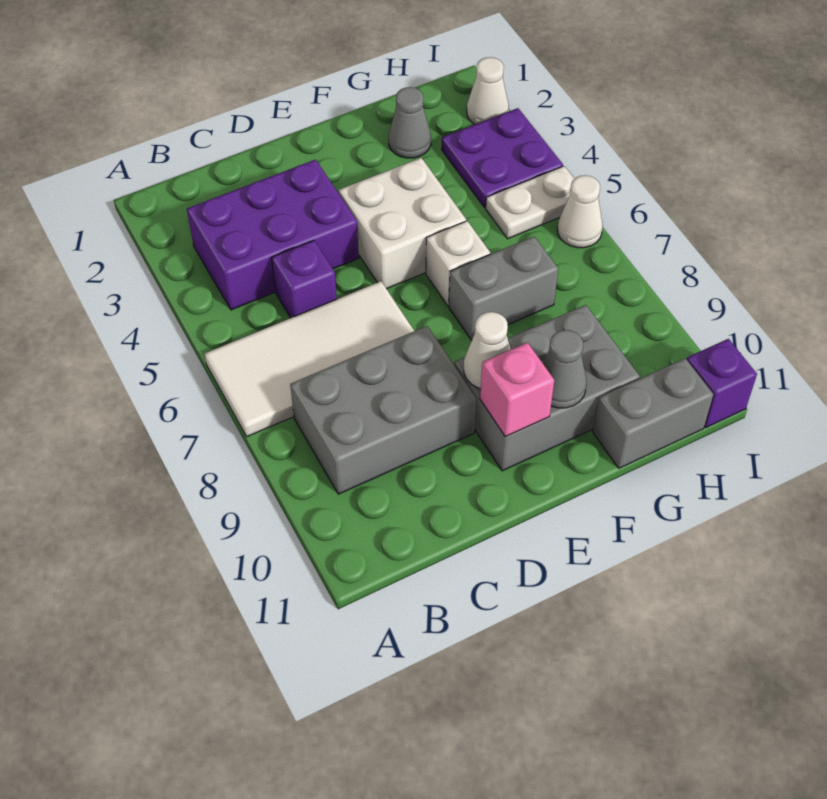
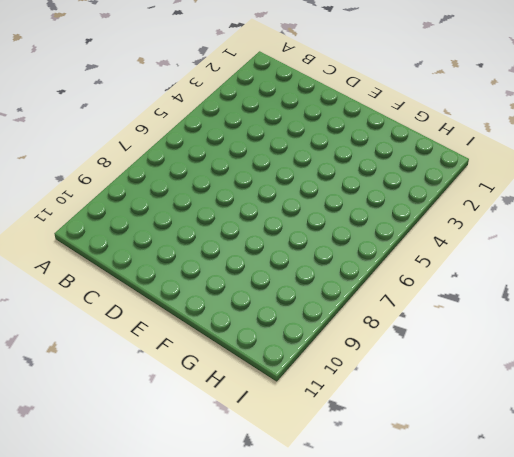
none -> white tile A6:D7 level 1
none -> purple brick B3:D4 level 1
none -> grey brick B8:D9 level 1

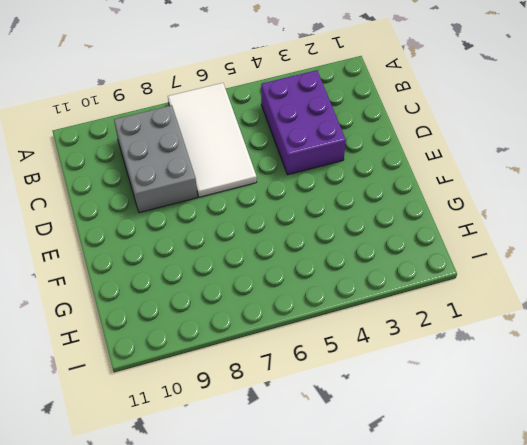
none -> purple brick C5 level 1
none -> white brick E4:F5 level 1
none -> grey brick E9:G10 level 1

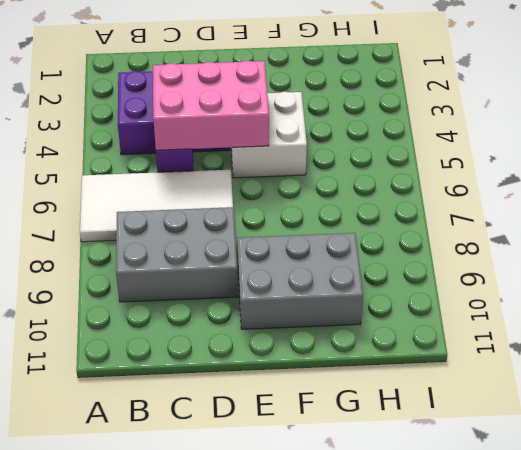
pink brick C4:E5 level 2 -> none
none -> white brick F6 level 1
none -> grey brick F7:G7 level 1
none -> grey cone G2 level 1

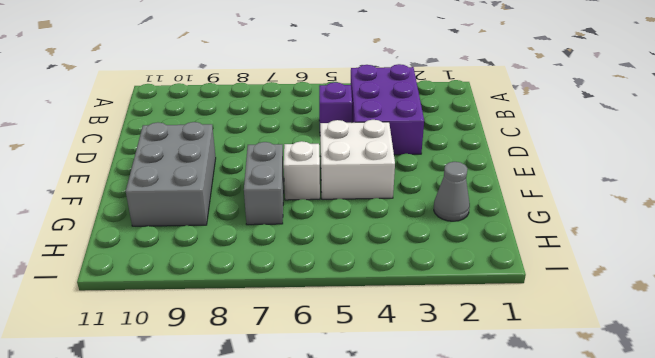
none -> white tile A6:D7 level 1
none -> grey brick B8:D9 level 1
none -> grey brick G11:H11 level 1

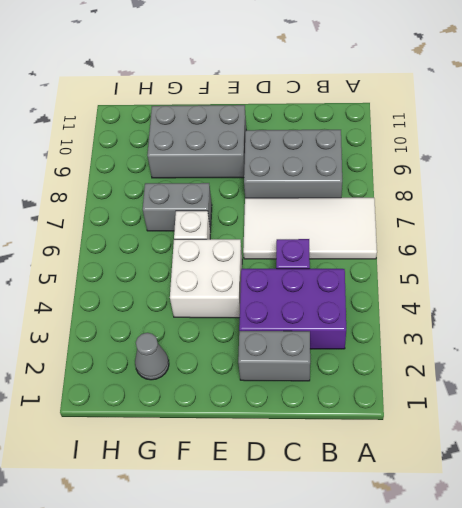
grey brick C2:D2 level 1 -> grey brick G11:H11 level 1
none -> purple plate H3:I4 level 1
none -> white plate H5:I5 level 1
none -> white cone I2 level 1

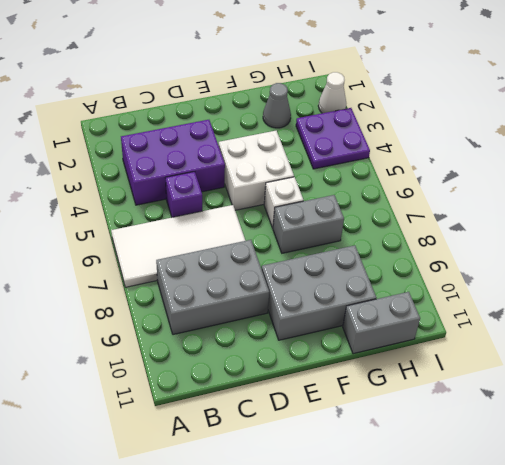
none -> white plate H5:I5 level 1
none -> white cone I6 level 1
none -> purple brick I11 level 1

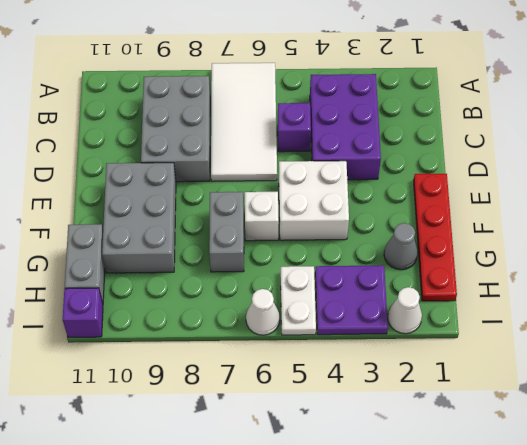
red plate E1:H1 level 1 -> none
none -> white cone E9 level 2
none -> pink brick E10 level 2
none -> grey cone F10 level 2

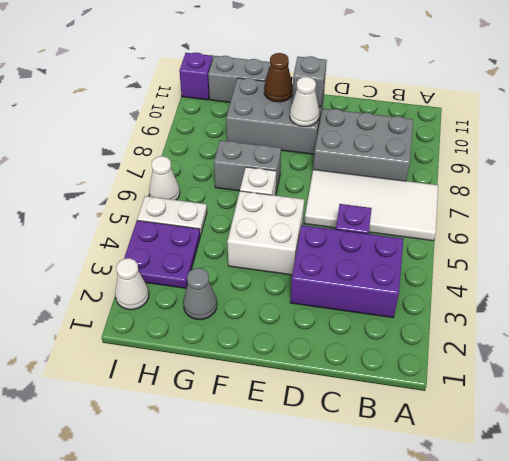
grey brick E10 level 2 -> pink brick E10 level 2
brown cone F10 level 2 -> grey cone F10 level 2

